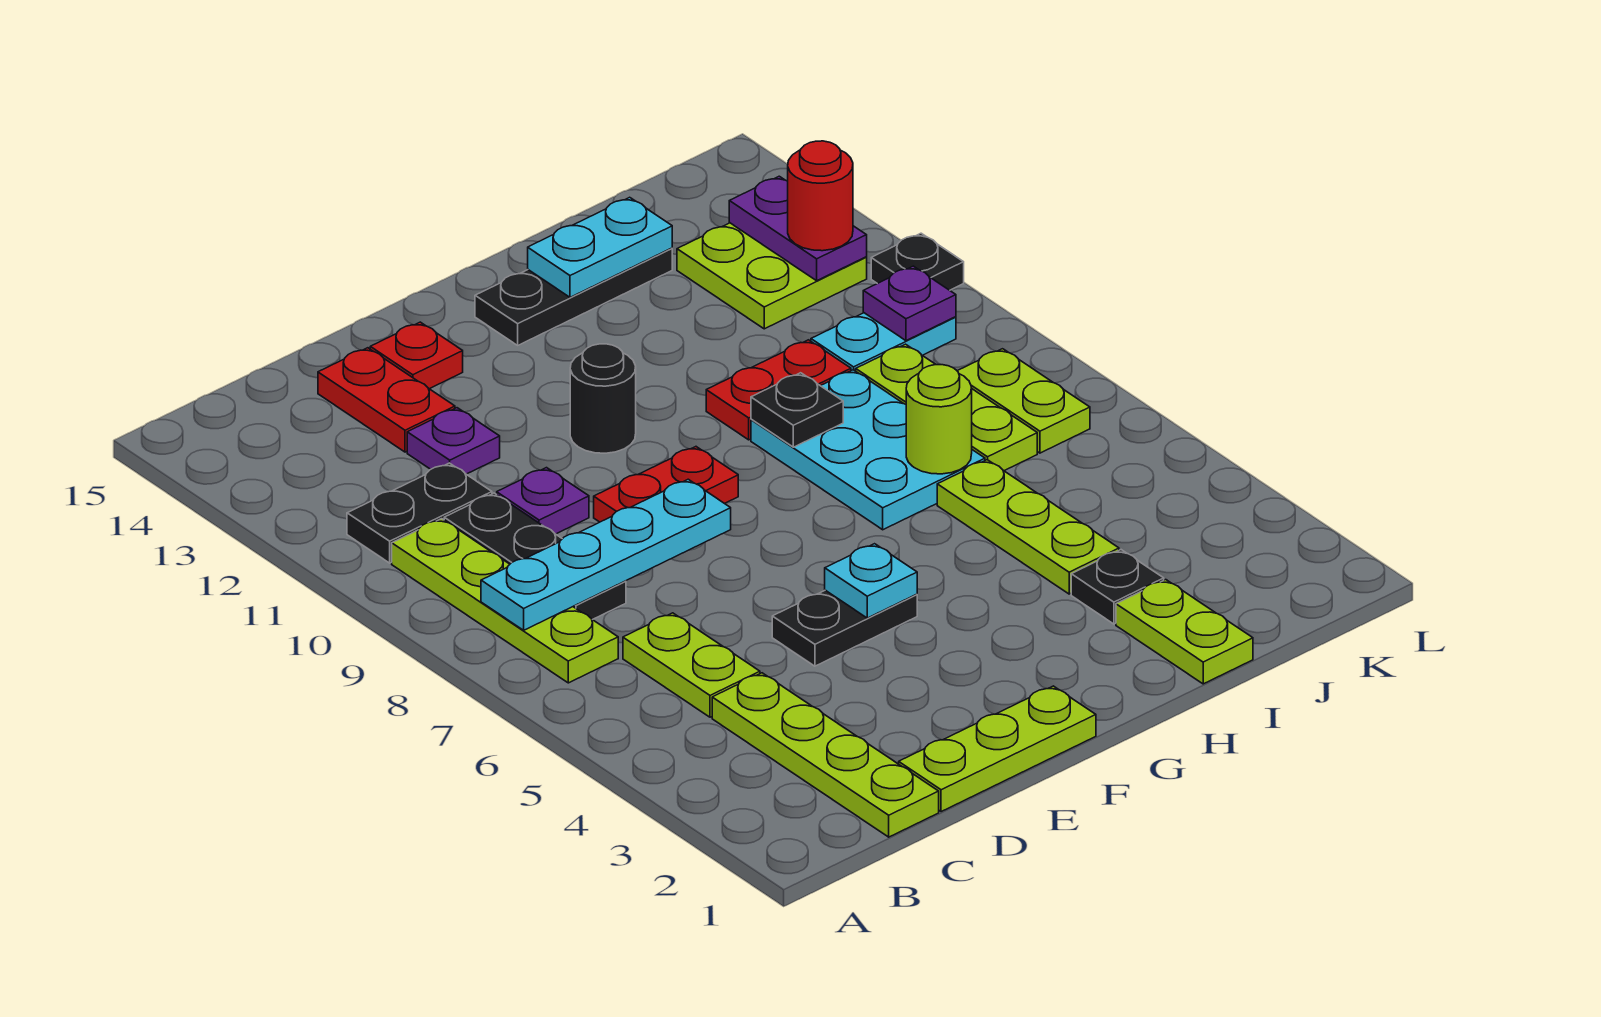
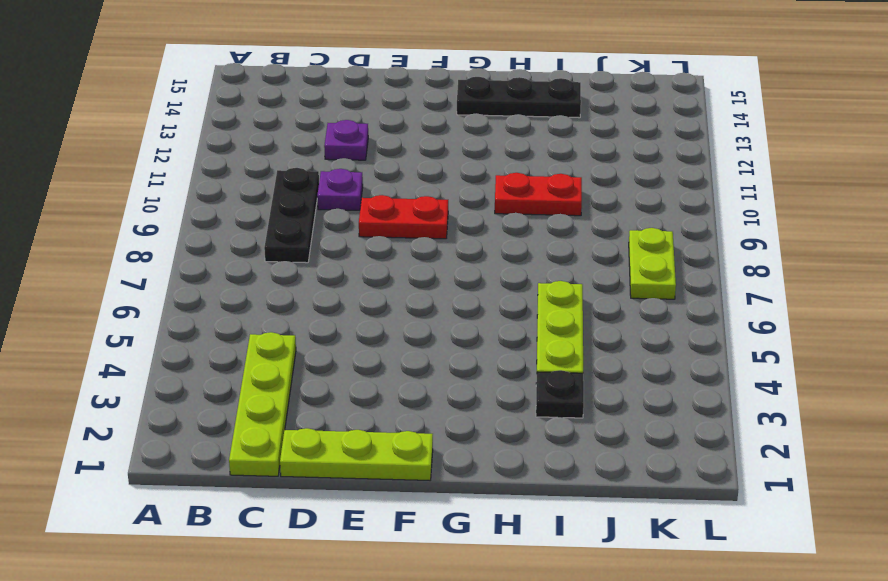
none -> lime plate B7:B10 level 1
none -> black plate B11:C11 level 1
none -> lime plate C5:C6 level 1
none -> red plate D13:D14 level 1

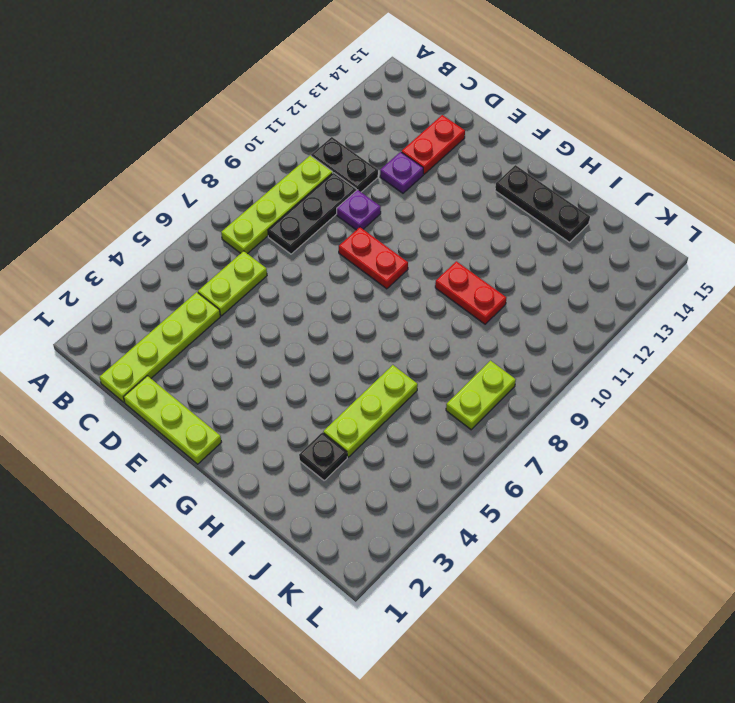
none -> black plate E5:F5 level 1
none -> red plate E14 level 1
none -> black round brick F11 level 1
none -> cyan plate H7:I9 level 1

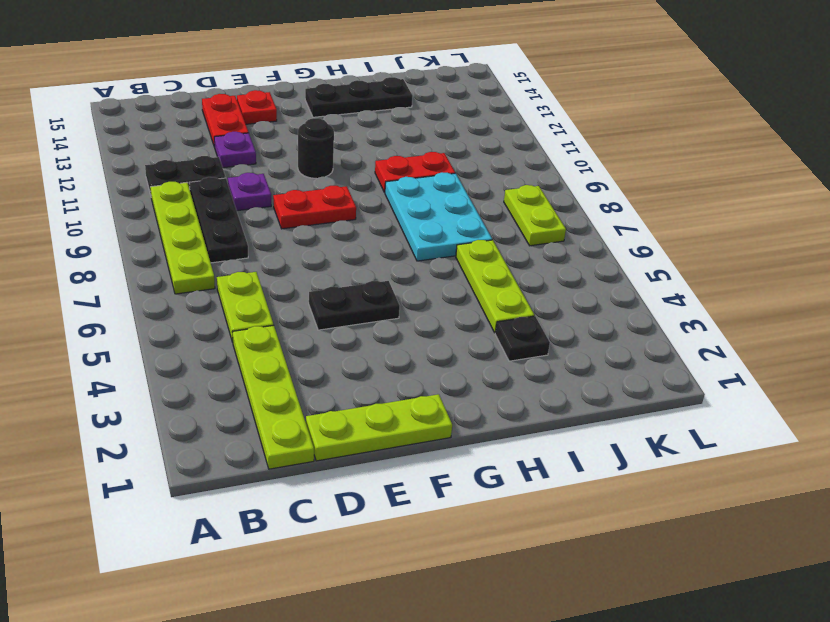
none -> lime plate I1:I2 level 1
none -> lime plate J7:J9 level 1
none -> cyan plate J10:K10 level 1
none -> lime plate J12:K13 level 1

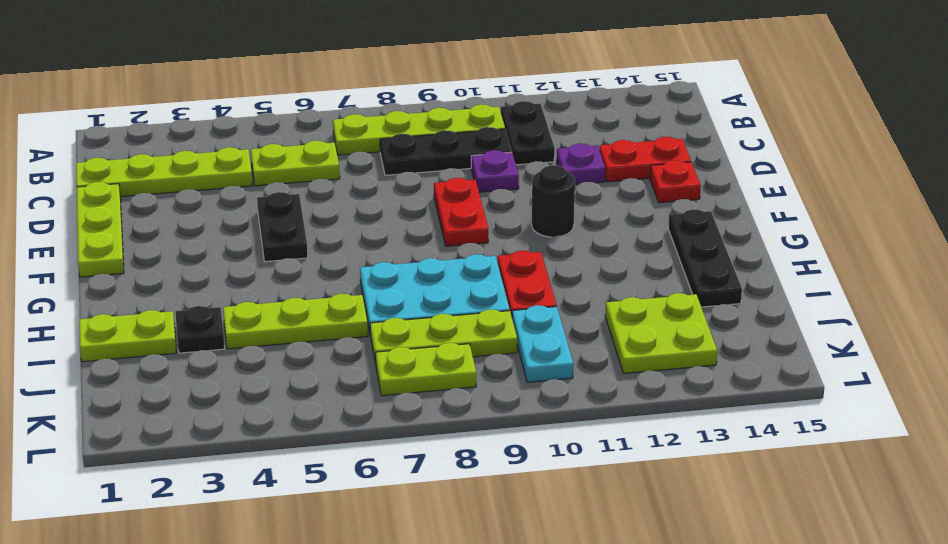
none -> black plate L11 level 1
none -> cyan plate B8:E8 level 2
none -> cyan plate F5 level 2
none -> black plate H9 level 2

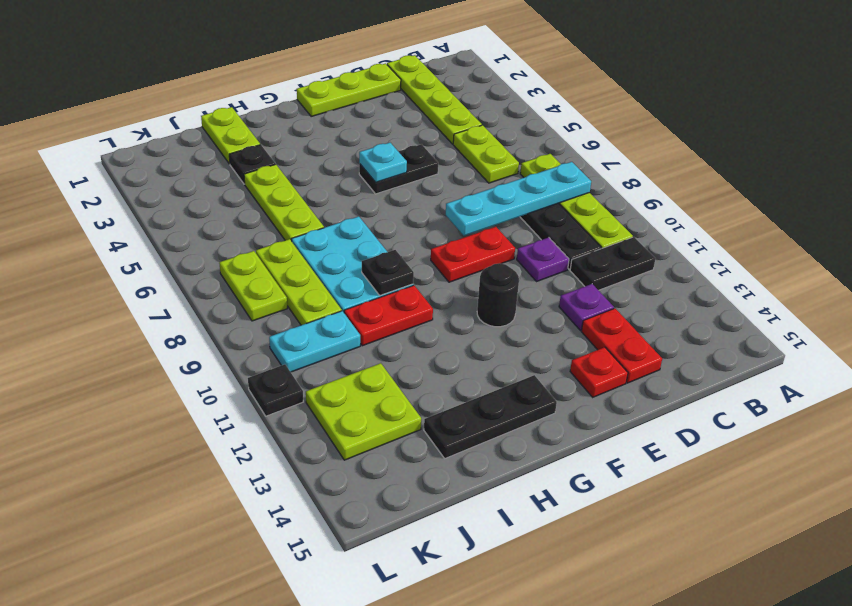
none -> cyan plate H14:I14 level 2
none -> lime round brick I7 level 2
none -> purple plate K10 level 2
none -> purple plate K12:K13 level 2

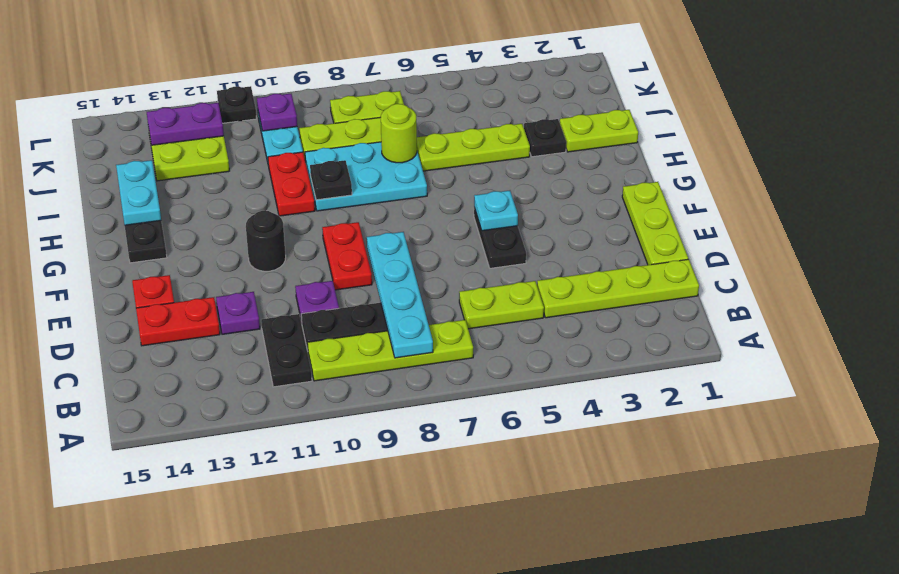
none -> red round brick K12 level 3

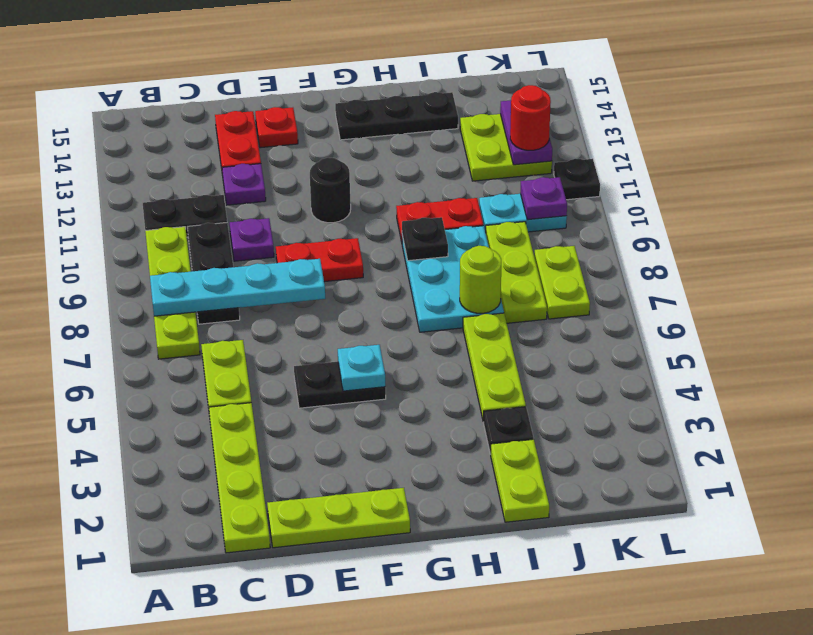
none -> cyan plate H14:I14 level 2

